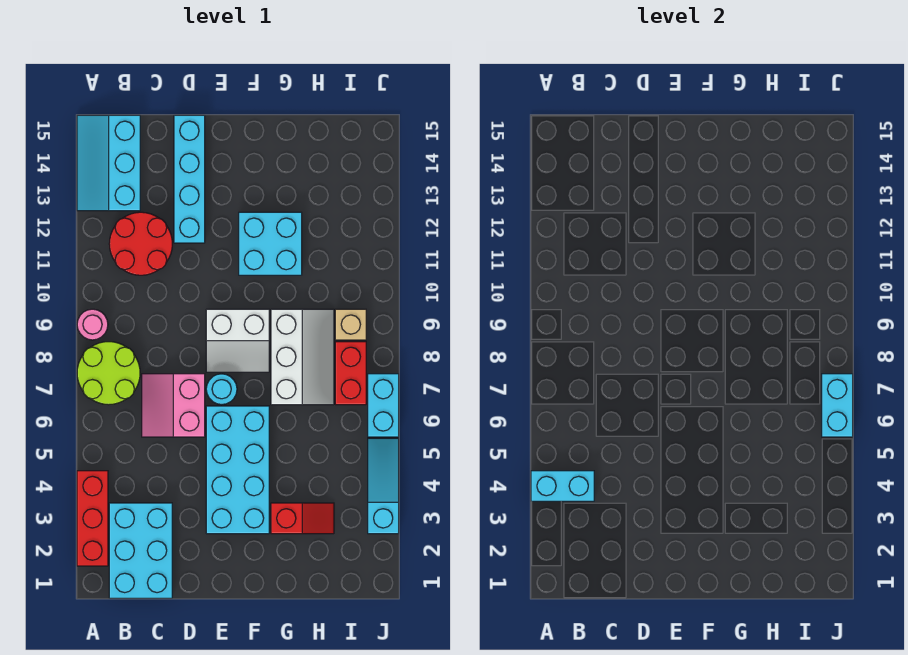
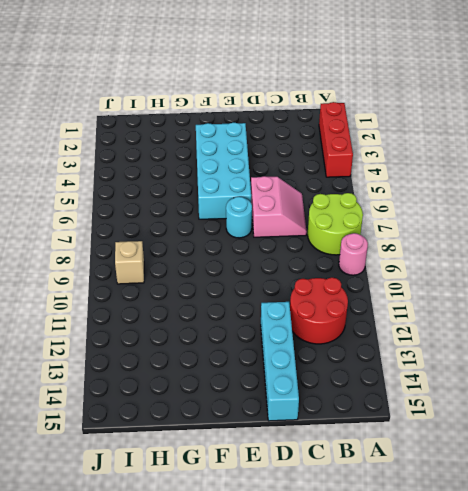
none -> cyan slope A13:B15 level 1 top B
none -> cyan brick B1:C3 level 1
none -> white slope E8:F9 level 1 top 9

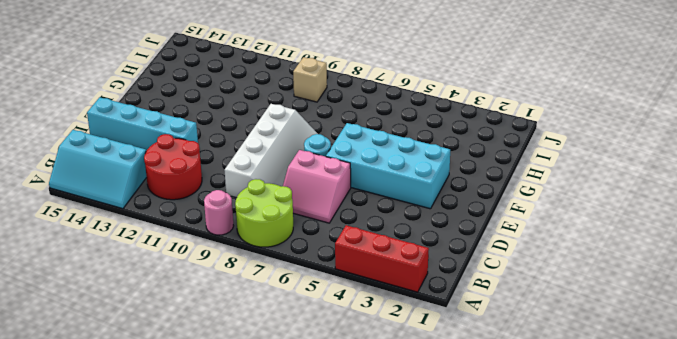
white slope C8:F9 level 1 top 9 -> white slope E8:F9 level 1 top 9
none -> cyan brick B1:C3 level 1
none -> cyan brick F11:G12 level 1
none -> red slope G3:H3 level 1 top G

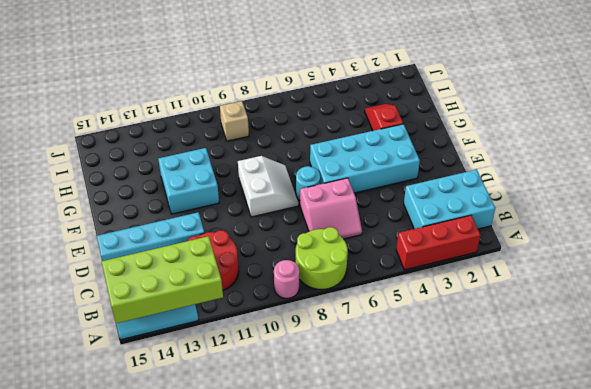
lime brick A12:B15 level 2 -> none
none -> white slope G7:H9 level 1 top G
none -> red brick I7:I8 level 1
none -> cyan slope J3:J5 level 1 top 3

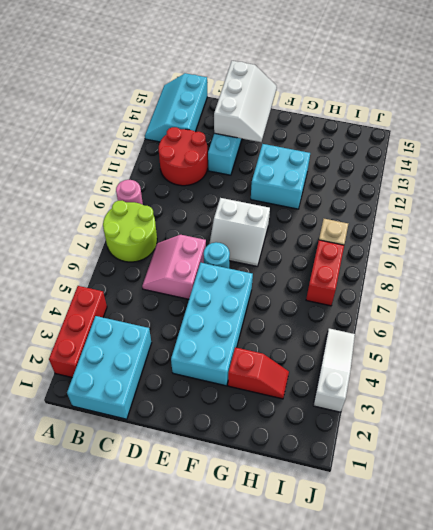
white slope D13:E15 level 2 top D -> white slope G7:H9 level 1 top G
white slope J3:J5 level 1 top 3 -> cyan slope J3:J5 level 1 top 3
none -> cyan brick J6:J7 level 1
none -> cyan brick A4:B4 level 2
none -> cyan brick J6:J7 level 2

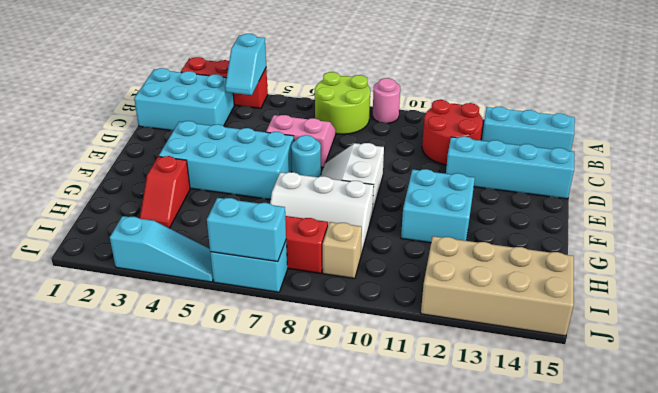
cyan slope A4:B4 level 2 top A -> cyan brick A4:B4 level 2
tan brick I12:J15 level 1 -> none

